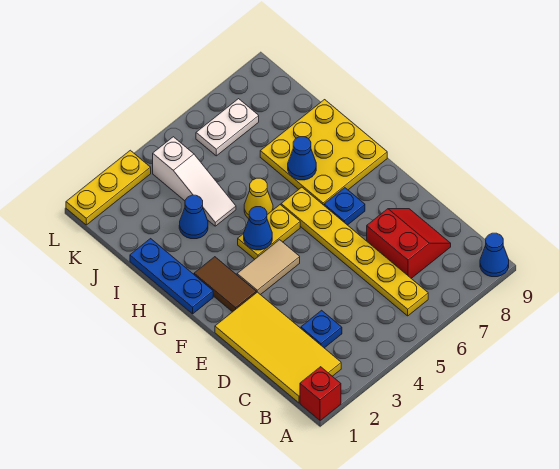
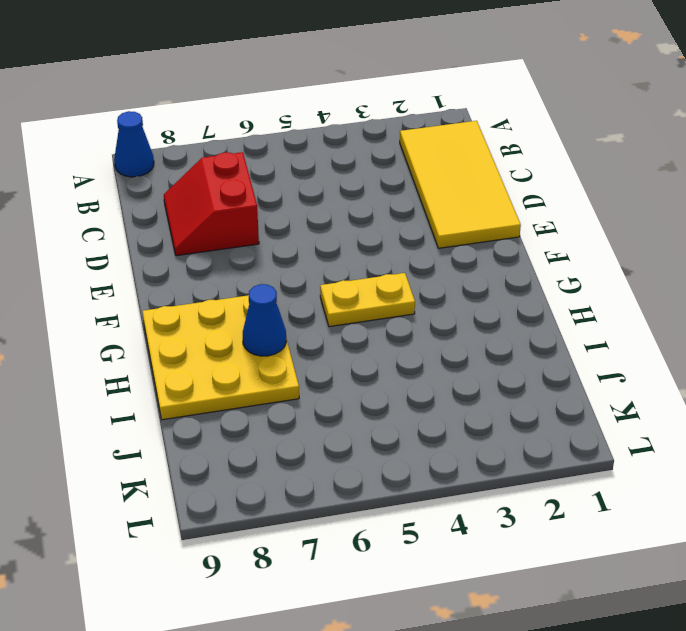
none -> red brick A1 level 1
none -> yellow plate B6:G6 level 1
none -> blue plate C3 level 1

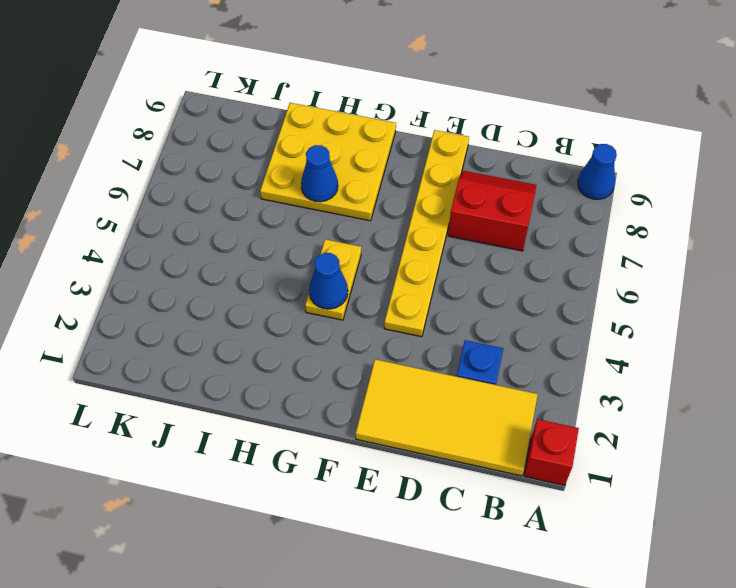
yellow plate E4:E9 level 1 -> yellow plate B6:G6 level 1
none -> brown tile F2:G2 level 1
none -> tan tile F3:F4 level 1
none -> blue plate F7 level 1

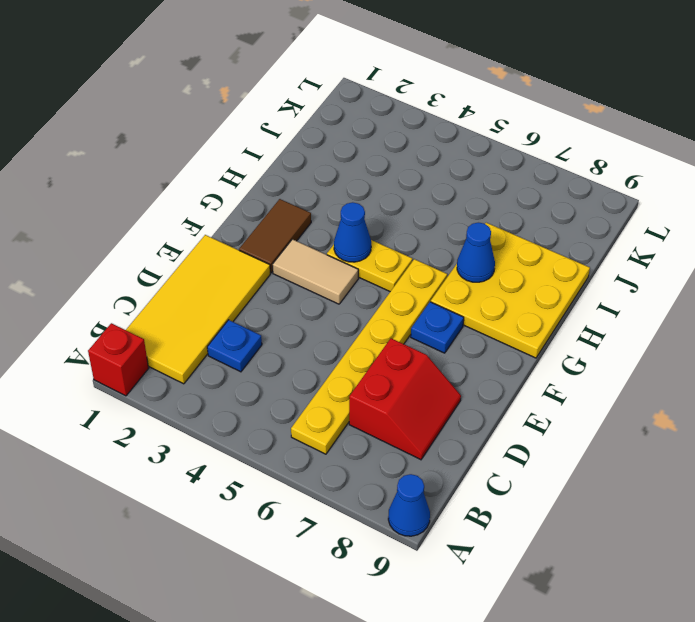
none -> blue plate G1:I1 level 1
none -> yellow cone H5 level 1
none -> blue cone I3 level 1

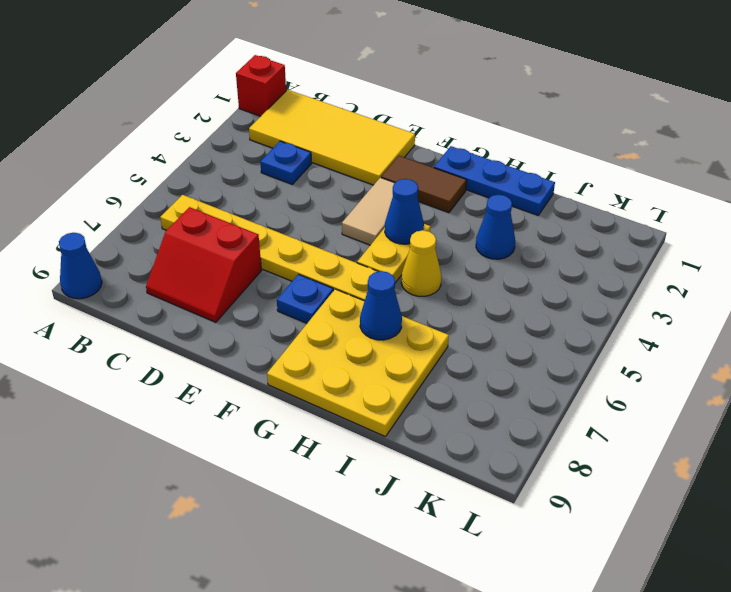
none -> white slope I4:K4 level 1 top K
none -> white plate K6:K7 level 1
none -> yellow plate L1:L3 level 1

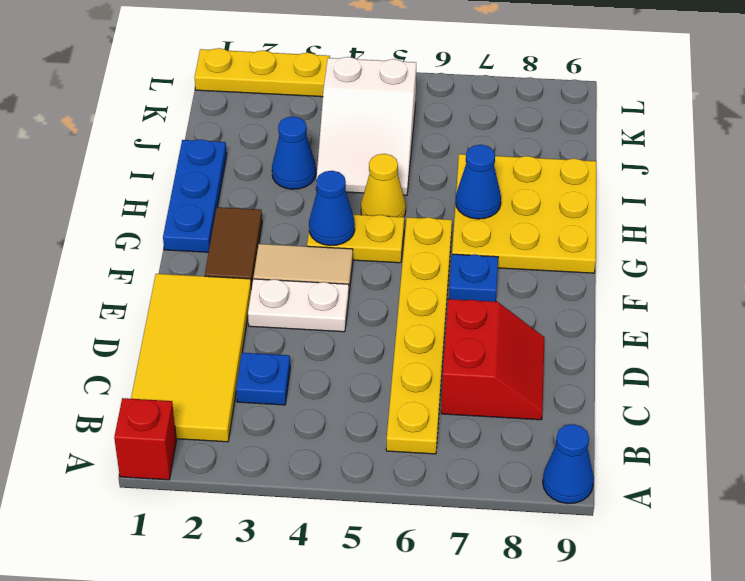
white plate E3:E4 level 1 -> white plate K6:K7 level 1
white slope I4:K5 level 1 top K -> white slope I4:K4 level 1 top K

